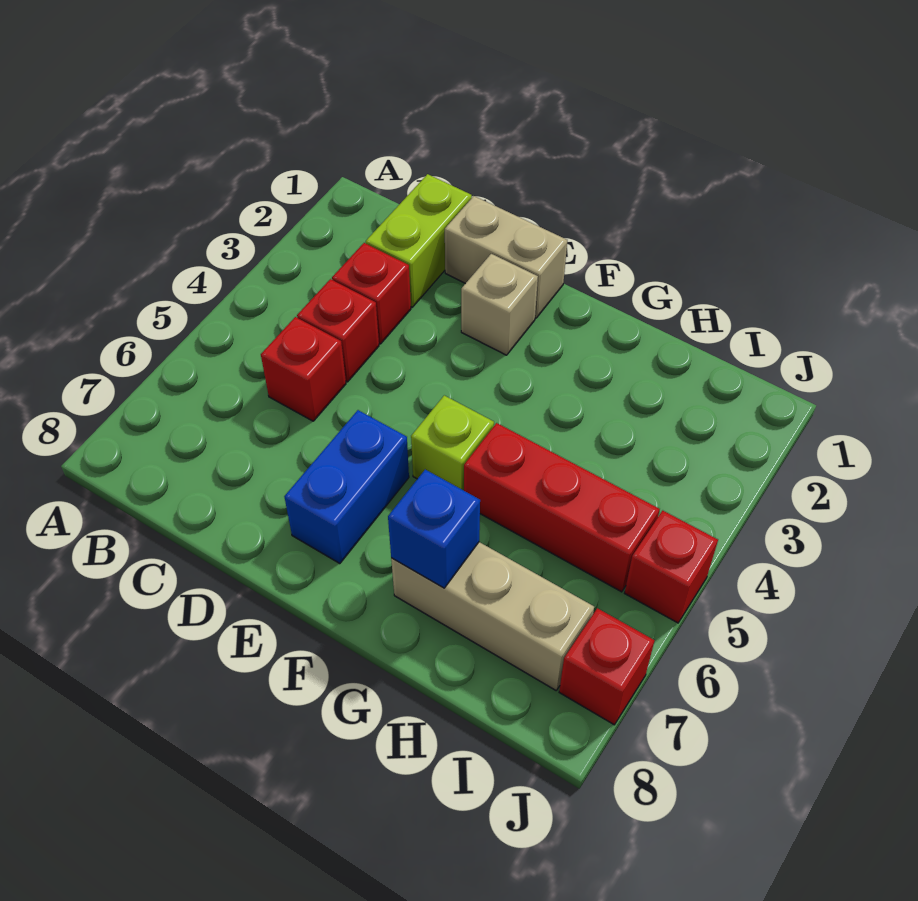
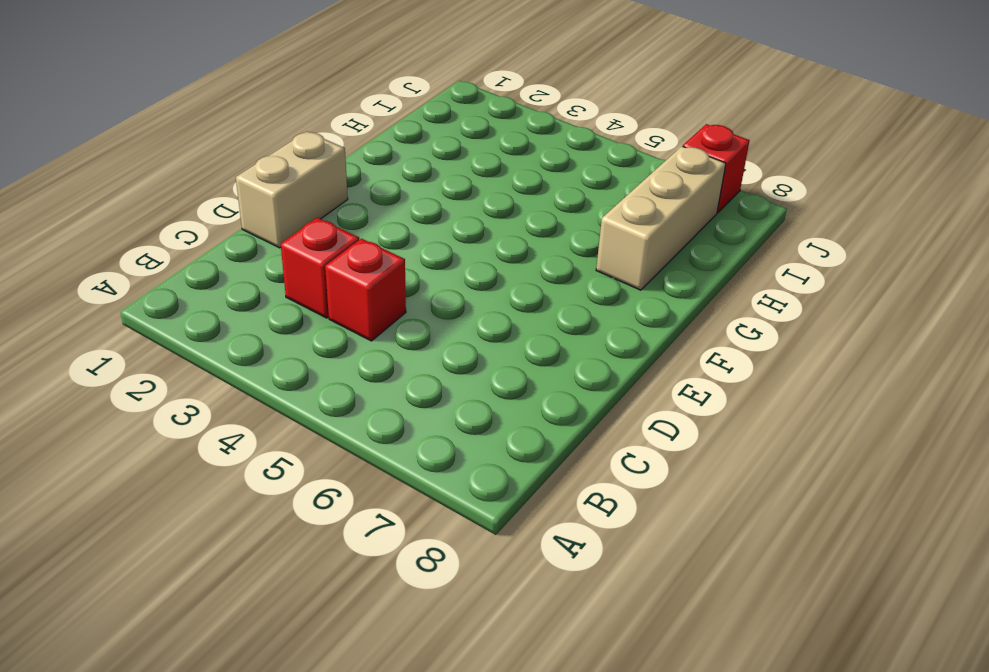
none -> lime brick C1:C2 level 1
none -> red brick C5 level 1
none -> tan brick E2 level 1

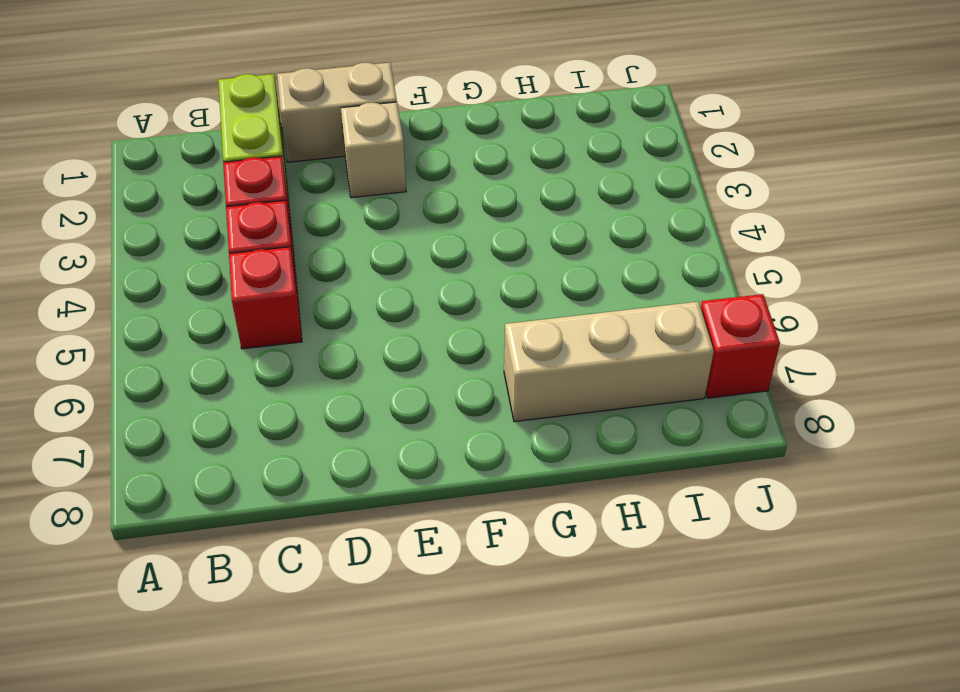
none -> blue brick E6:E7 level 1
none -> lime brick F5 level 1
none -> red brick G5:I5 level 1

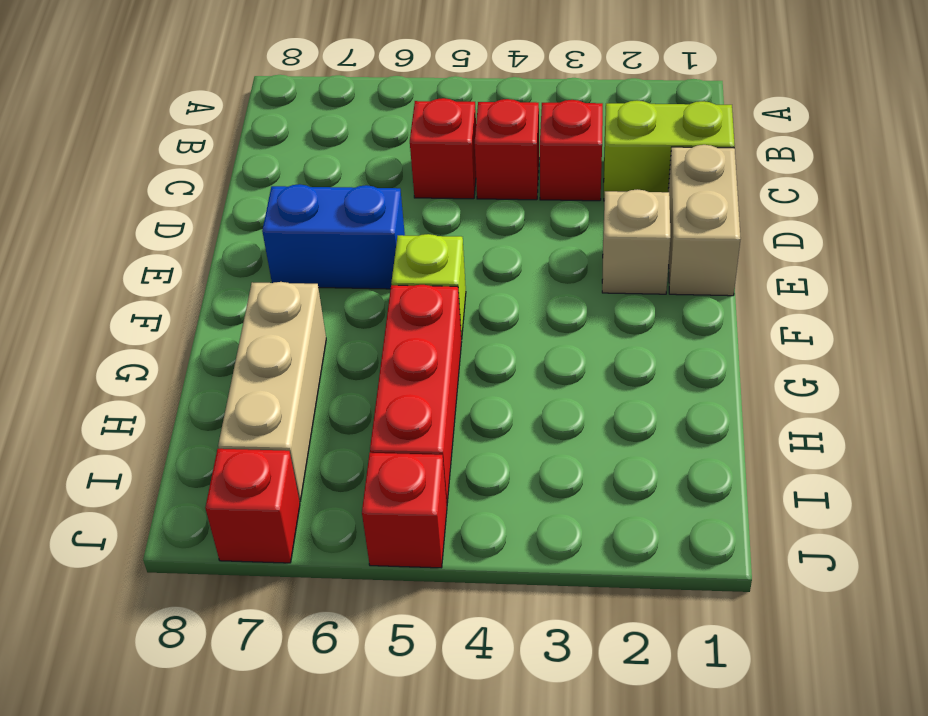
none -> blue brick G7 level 2

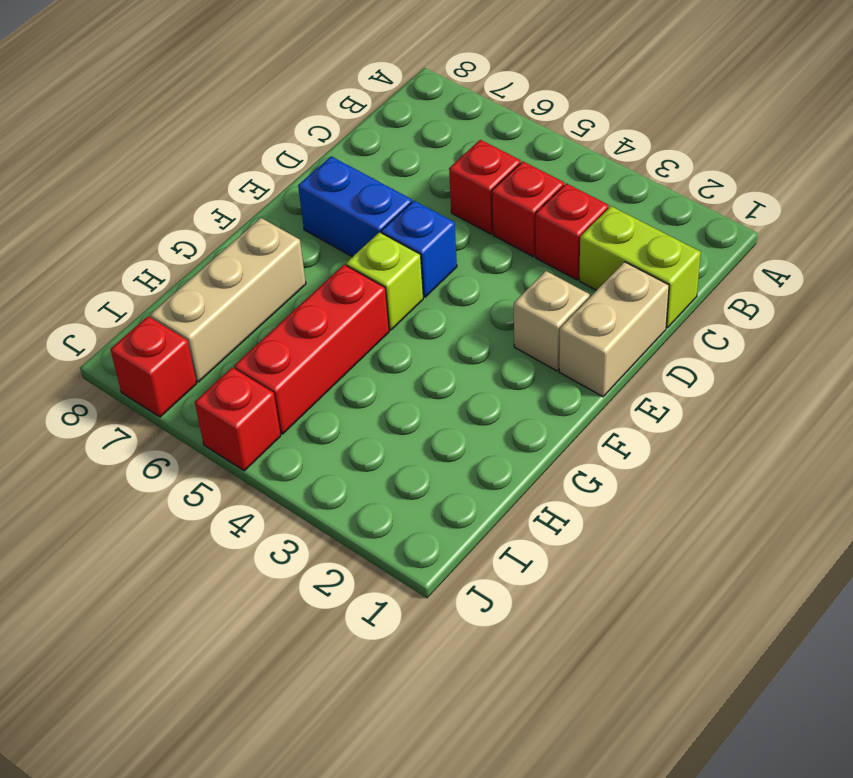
blue brick E5 level 1 -> blue brick G7 level 2

